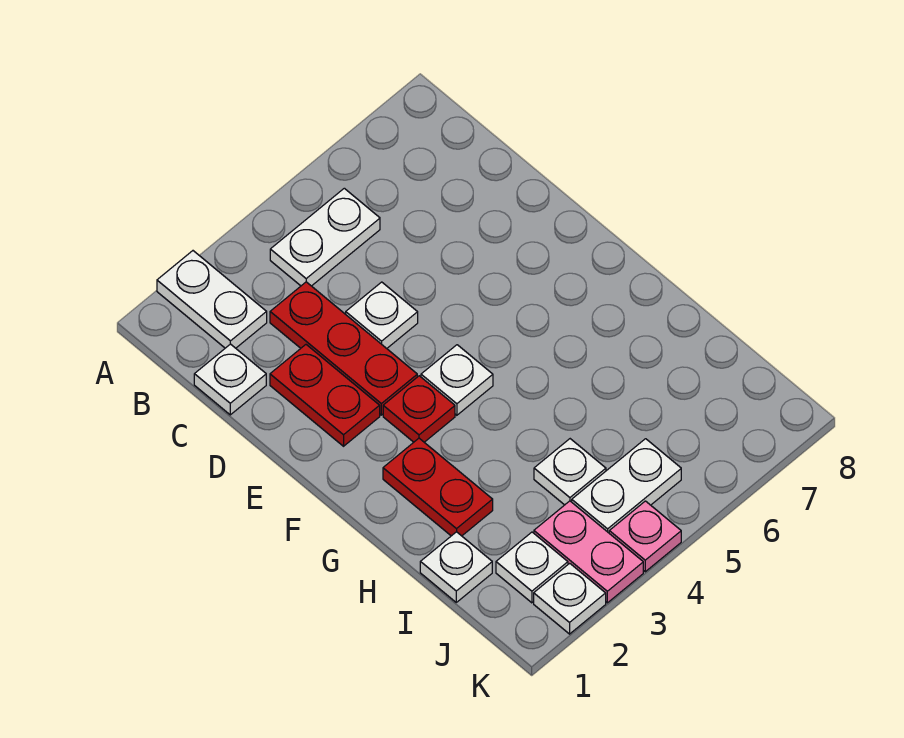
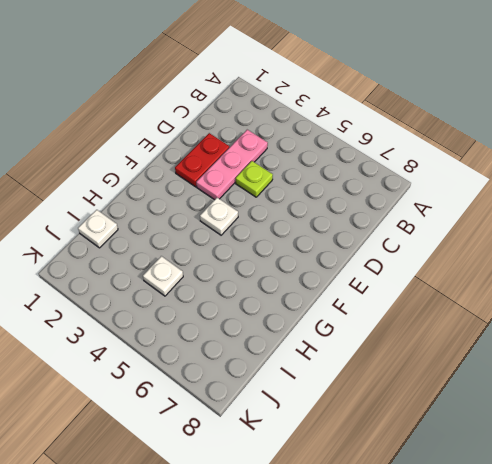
pink plate C3:E3 level 1 -> red plate C3:E3 level 1
lime plate D4 level 1 -> white plate D4 level 1
none -> white plate A2:B2 level 1
none -> white plate B4:B5 level 1
none -> white plate C1 level 1

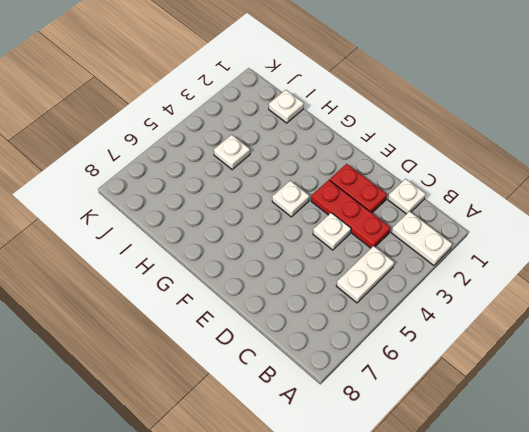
none -> red plate F3 level 1
none -> red plate G2:H2 level 1
none -> white plate J2 level 1

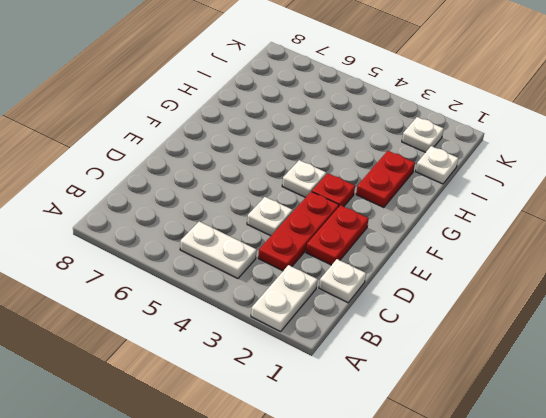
none -> white plate I4 level 1
none -> pink plate J3:K3 level 1
none -> white plate J4:J5 level 1

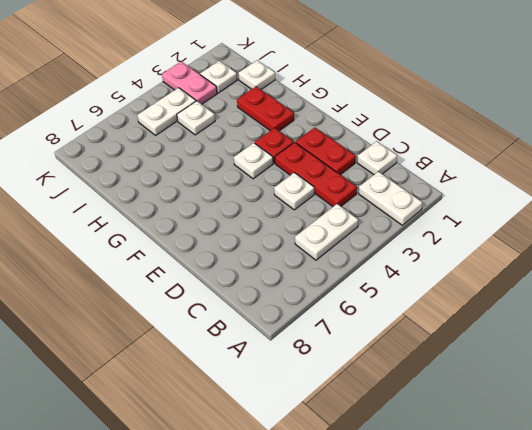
none -> white plate K2 level 1
none -> pink plate K4 level 1

